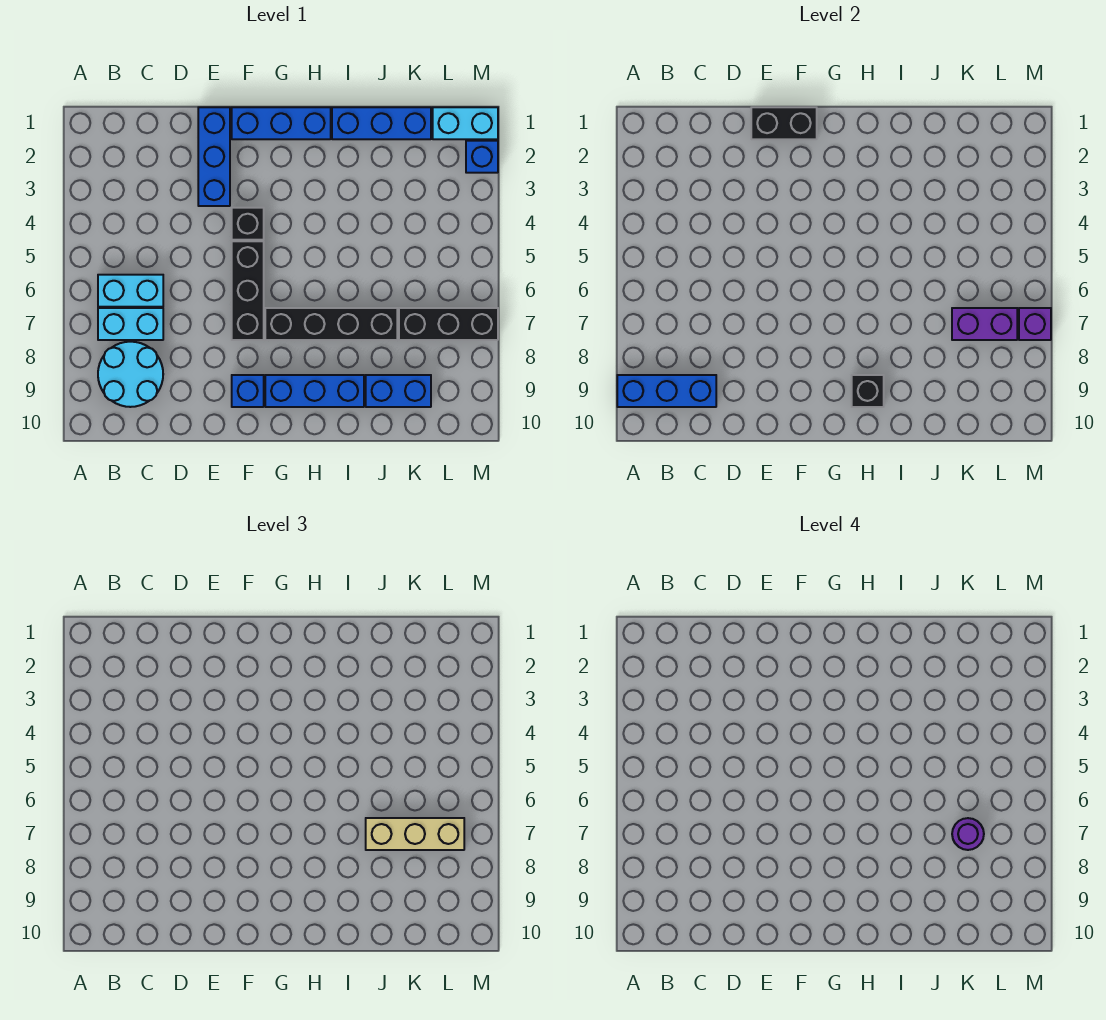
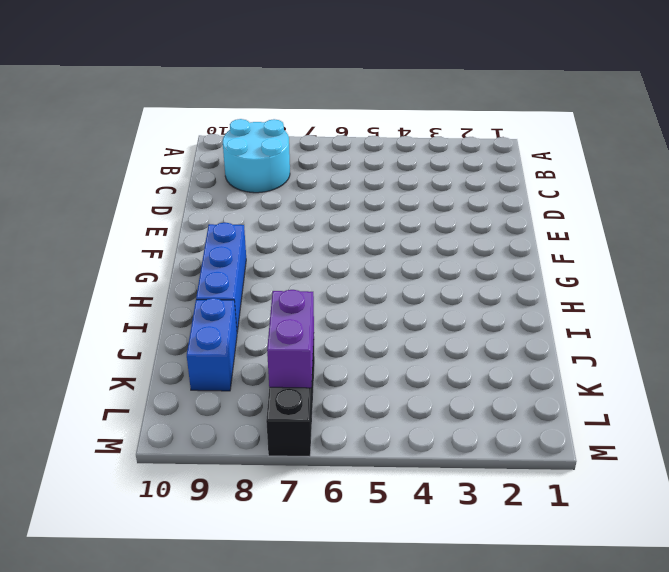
none -> cyan brick B6:C6 level 1
none -> cyan brick B7:C7 level 1
none -> blue brick E1:E3 level 1

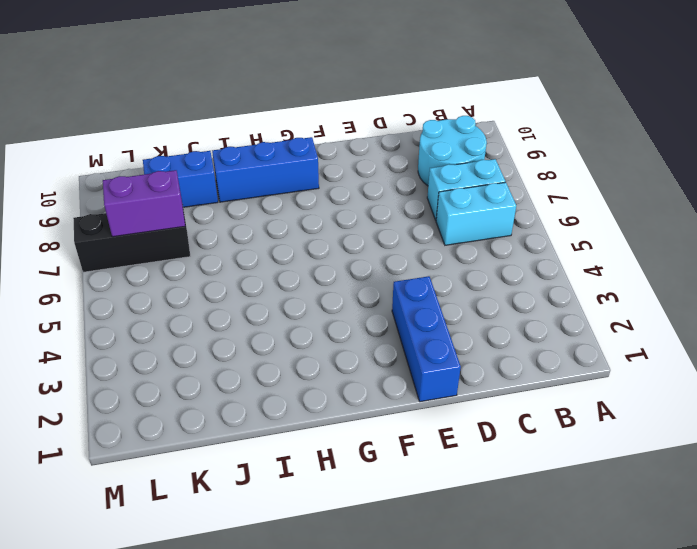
none -> blue brick F1:H1 level 1
none -> black brick F4 level 1
none -> black brick F5:F7 level 1

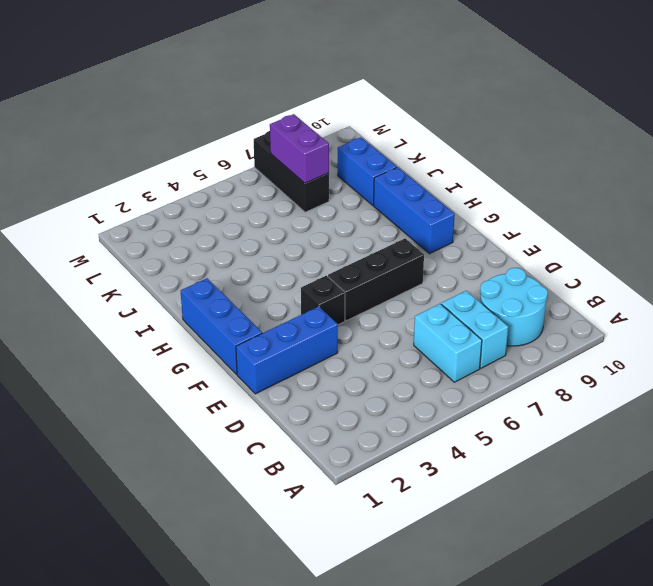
none -> blue brick F9 level 1
none -> black brick G7:J7 level 1
none -> blue brick I1:K1 level 1

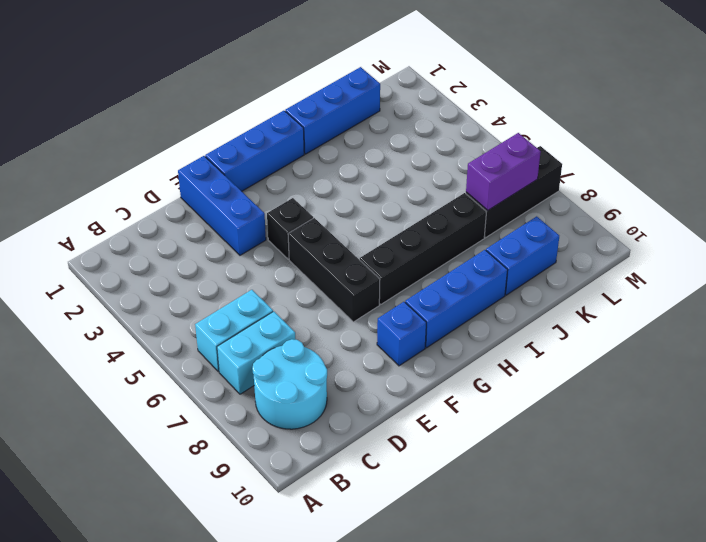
none -> cyan brick L1:M1 level 1
none -> blue brick M2 level 1
none -> blue brick A9:C9 level 2

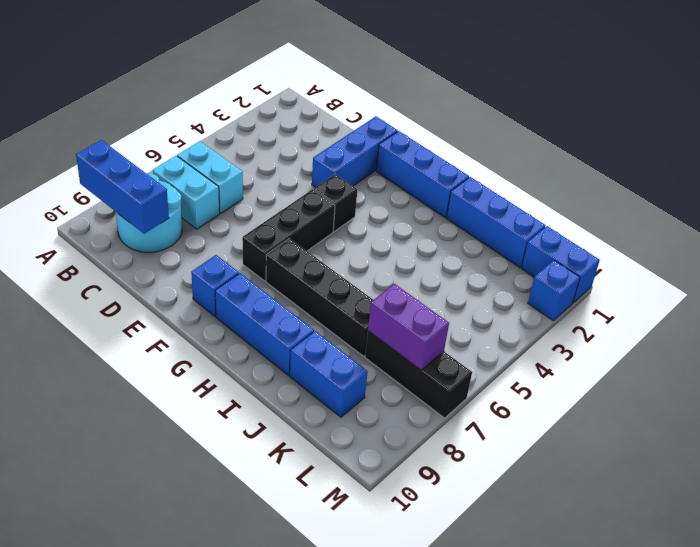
blue brick L1:M1 level 1 -> cyan brick L1:M1 level 1
none -> black brick E1:F1 level 2
none -> black brick H9 level 2
none -> purple brick M7 level 2

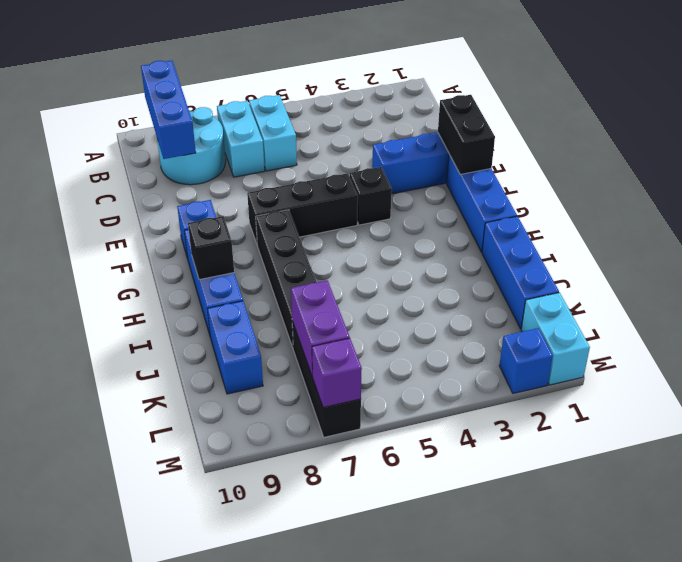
none -> tan brick J7:L7 level 3
none -> purple round brick K7 level 4

